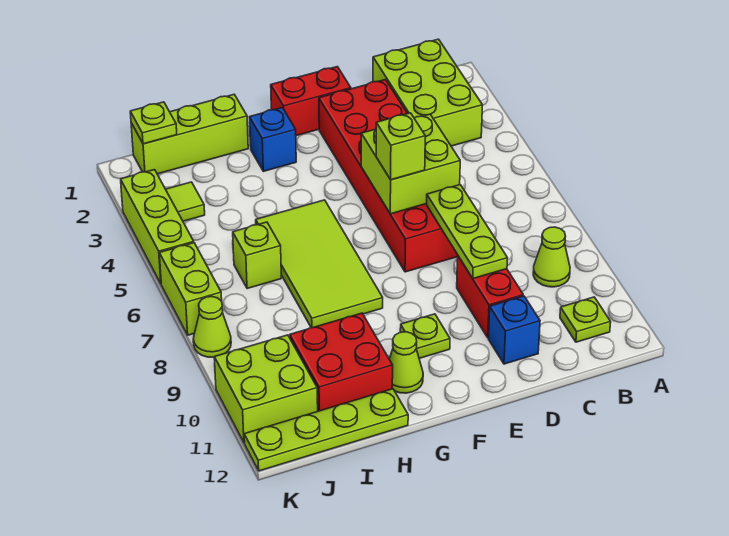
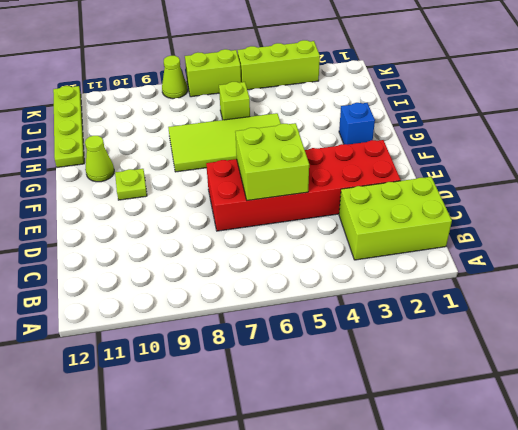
none -> lime cone B9 level 1
none -> lime plate B11 level 1
none -> red brick D9:D10 level 1

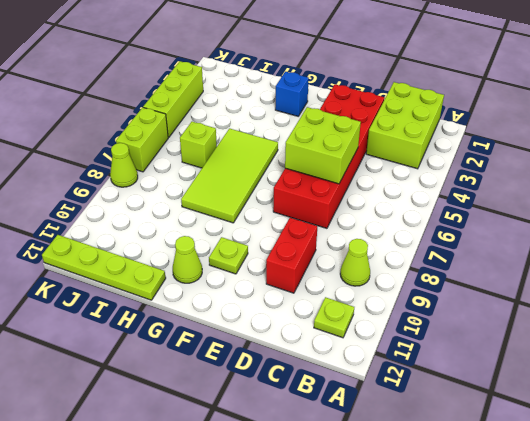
none -> blue brick D11 level 1
none -> red brick E1:F1 level 1
none -> lime brick H1:J1 level 1

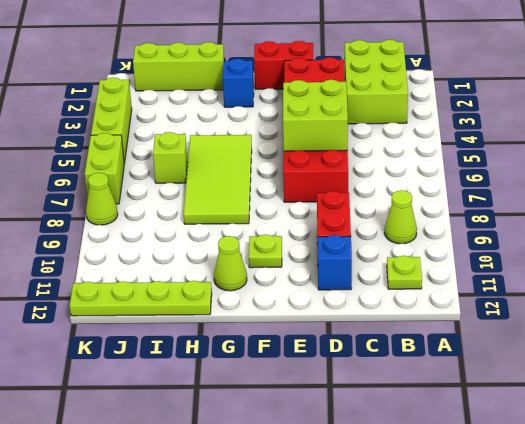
none -> red brick H10:I11 level 1
none -> lime tile J3 level 1
none -> lime brick J10:K11 level 1

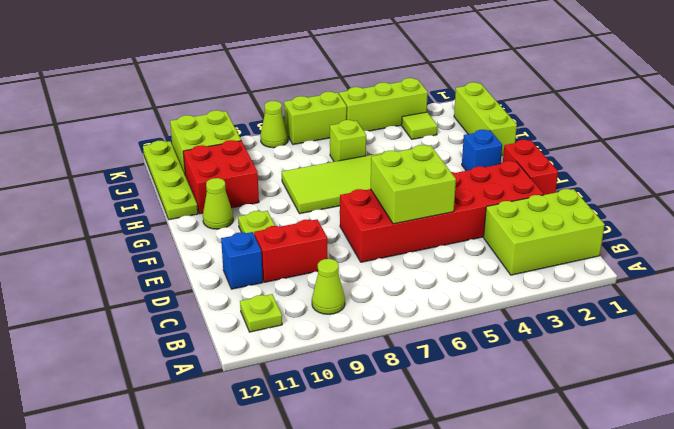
none -> lime plate D7:D9 level 2
none -> lime plate J1 level 2
none -> lime brick E6 level 3

